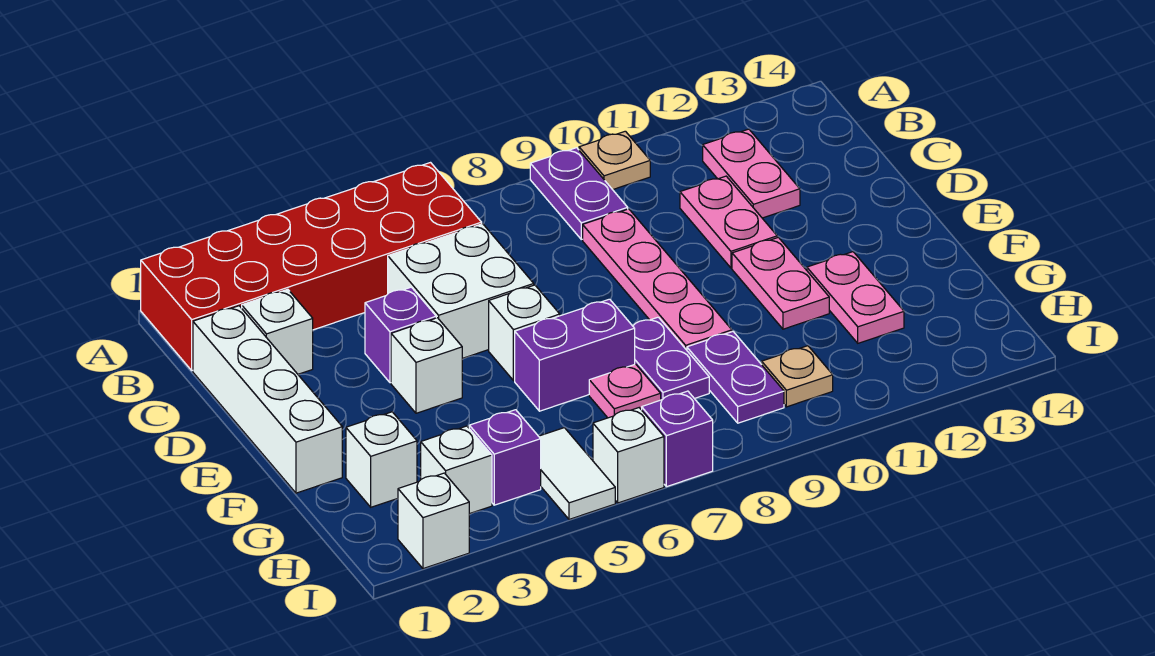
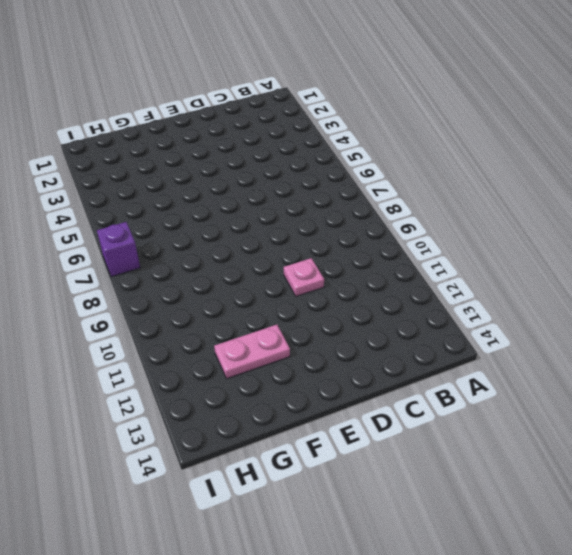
pink plate D10 level 1 -> pink plate G7 level 1
none -> red brick A1:B6 level 1
none -> purple plate A9:B9 level 1
none -> tan plate A10 level 1

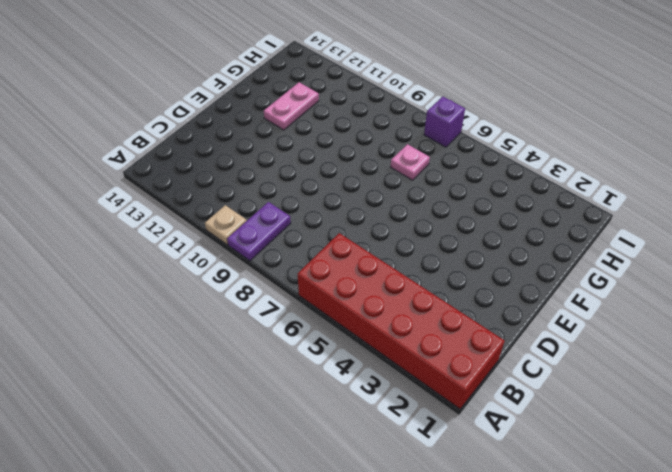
none -> pink plate B12:C12 level 1
none -> white brick C1:F1 level 1
none -> white brick C2 level 1

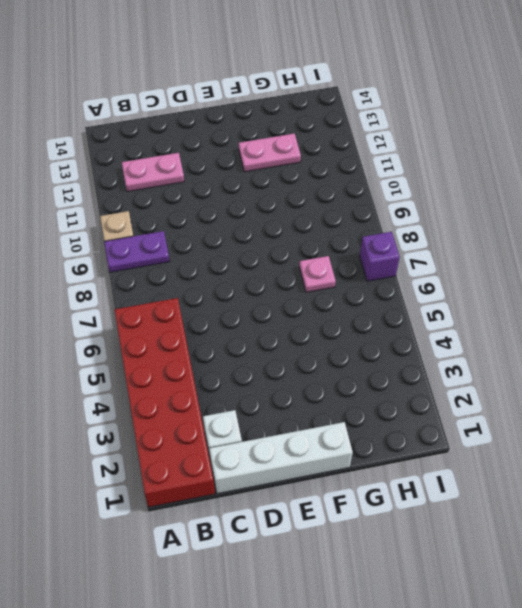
none -> white brick C5:D6 level 1
none -> pink plate C9:F9 level 1
none -> pink plate C11:D11 level 1

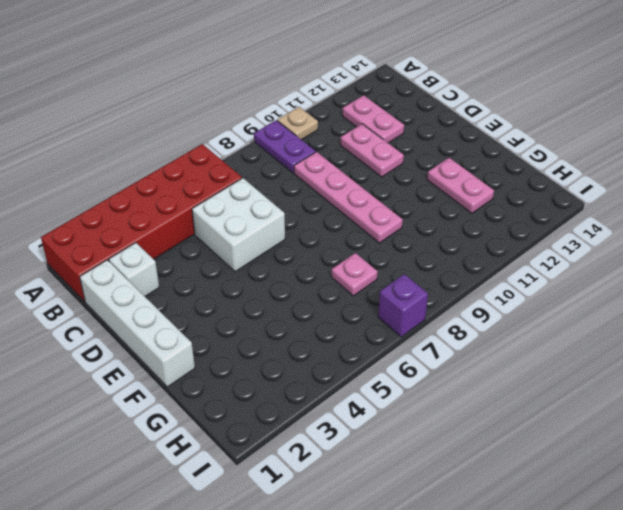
none -> purple brick D4 level 1
none -> white brick E4 level 1
none -> white brick E6 level 1

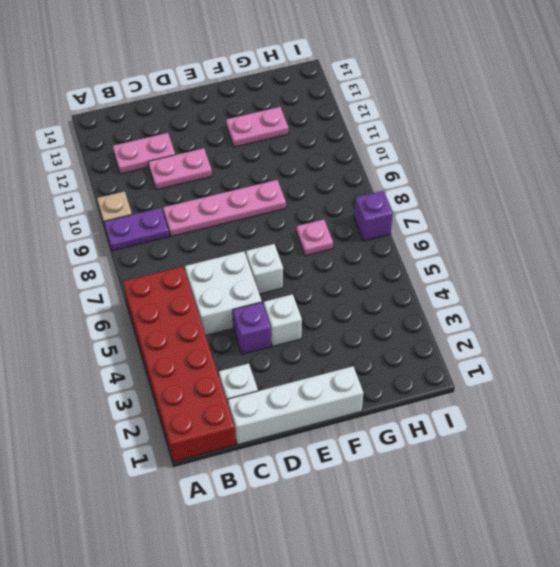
none -> pink plate E11:F11 level 1
none -> purple brick F6:F7 level 1
none -> purple plate F8:G8 level 1

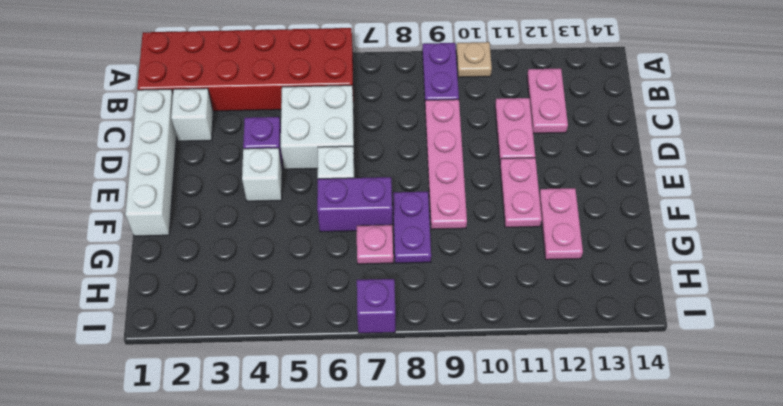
none -> white brick G2 level 1
none -> purple plate G9:H9 level 1
none -> white brick H3 level 1

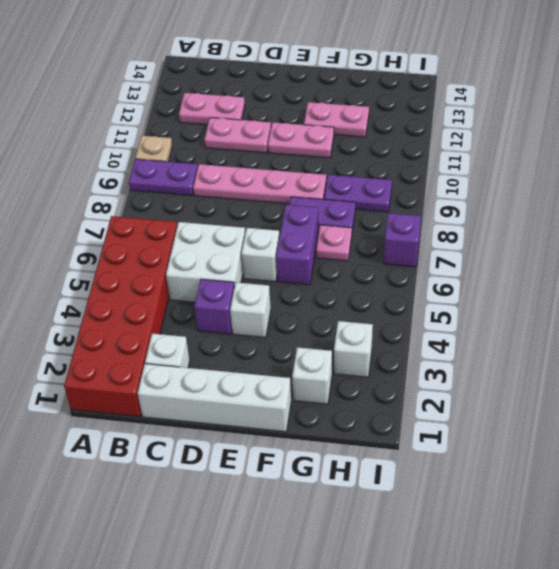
none -> purple brick H4 level 1
none -> white tile H5:I5 level 1
none -> tan plate H10 level 1

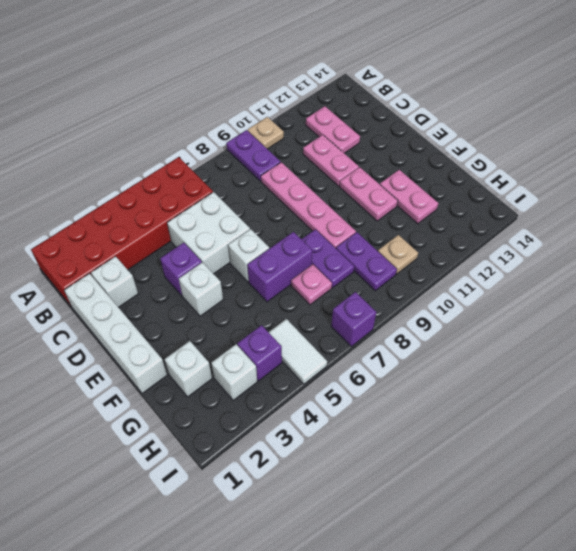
none -> white brick I2 level 1
none -> white brick I6 level 1

